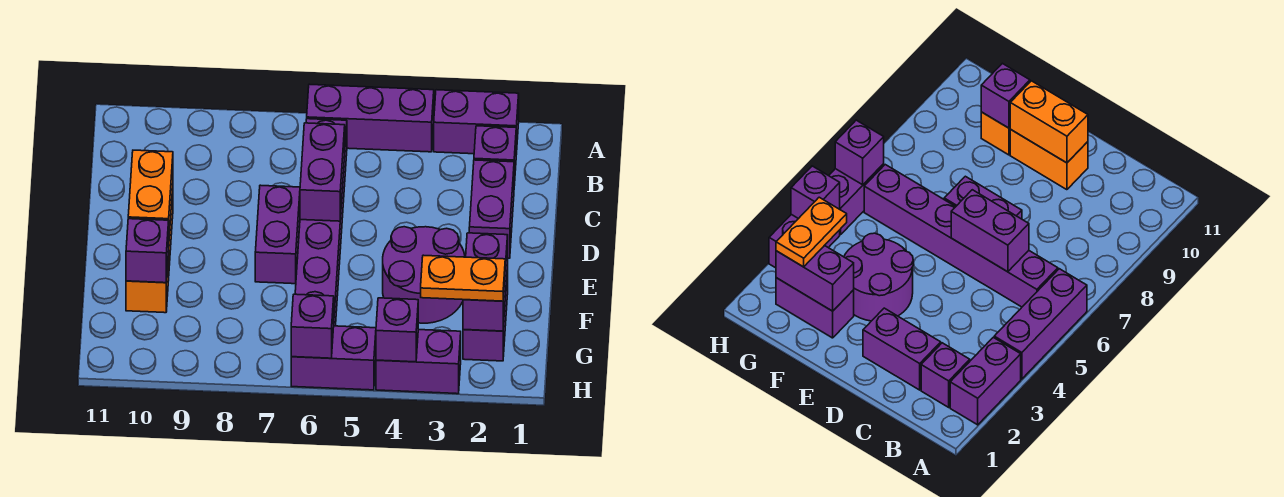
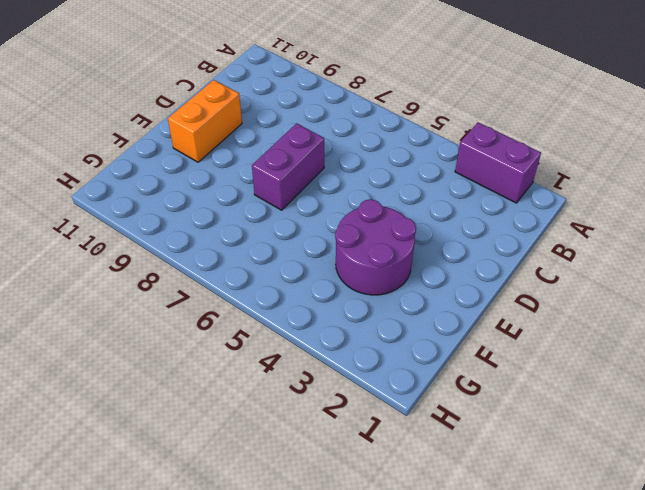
none -> purple brick A4:A6 level 1
none -> purple brick B2 level 1
none -> purple brick B6:G6 level 1

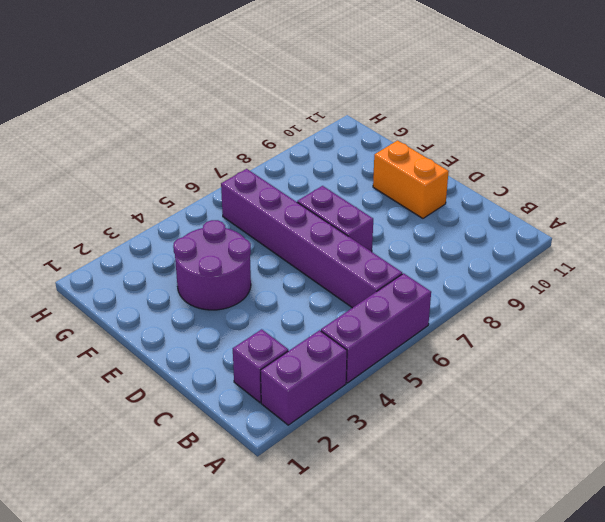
none -> purple brick C2:D2 level 1
none -> purple brick F2:G2 level 1
none -> orange brick F10 level 1

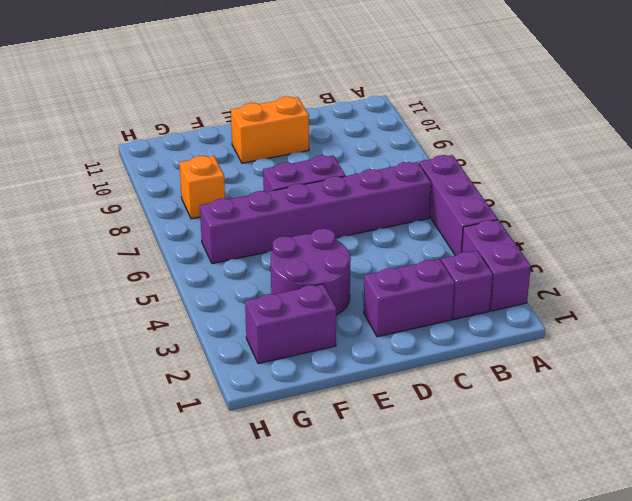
orange brick G8 level 1 -> orange brick F10 level 1
none -> purple brick H3:H4 level 1
none -> purple brick H5:H6 level 1
none -> purple brick C6:D6 level 2

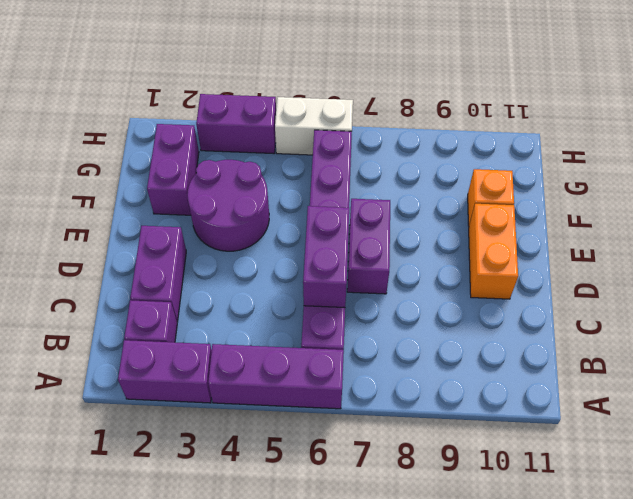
white brick H5:H6 level 1 -> purple brick H5:H6 level 1
none -> orange brick D10:E10 level 2
none -> purple brick F2:G2 level 2
none -> purple brick F10 level 2

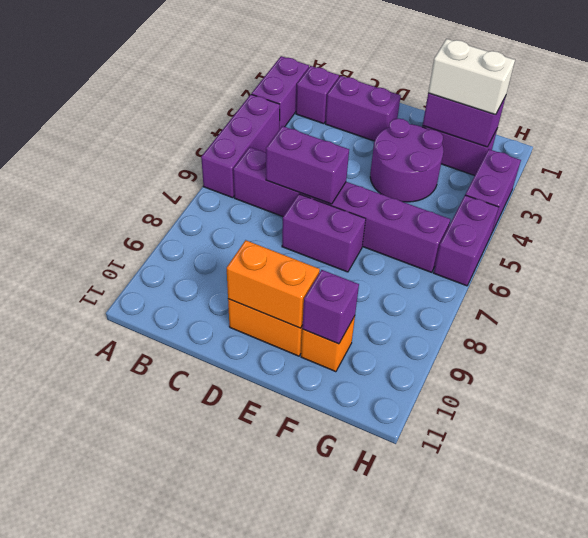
white brick F2:G2 level 3 -> orange plate G2:G3 level 3
none -> purple brick H4 level 2
none -> purple brick H6 level 2

